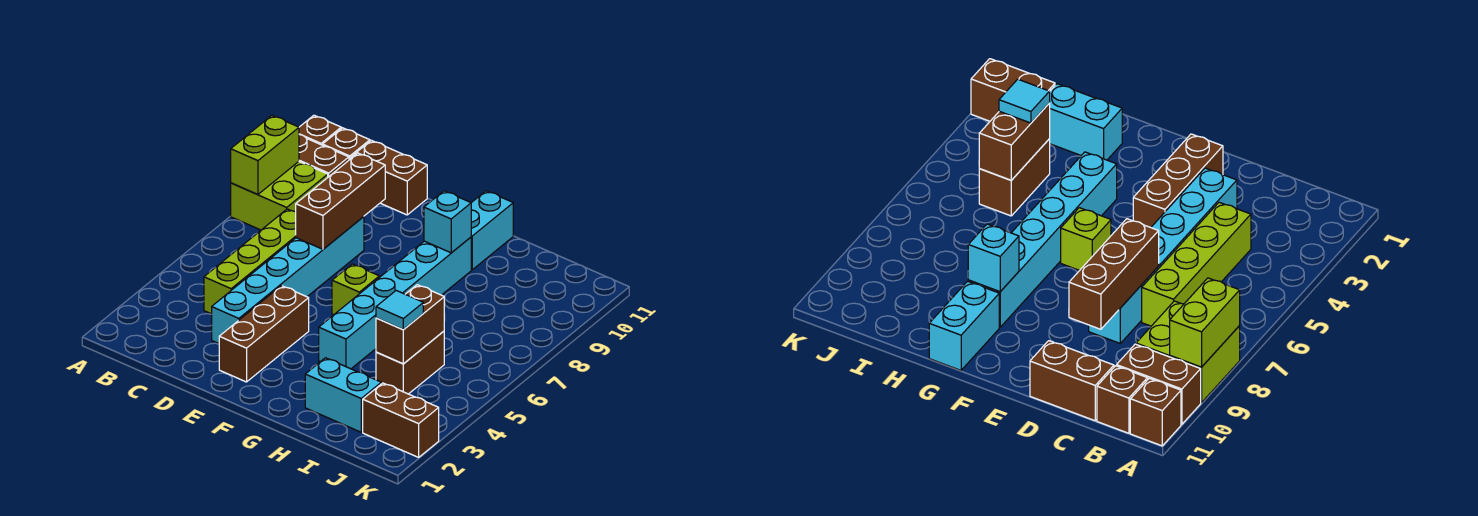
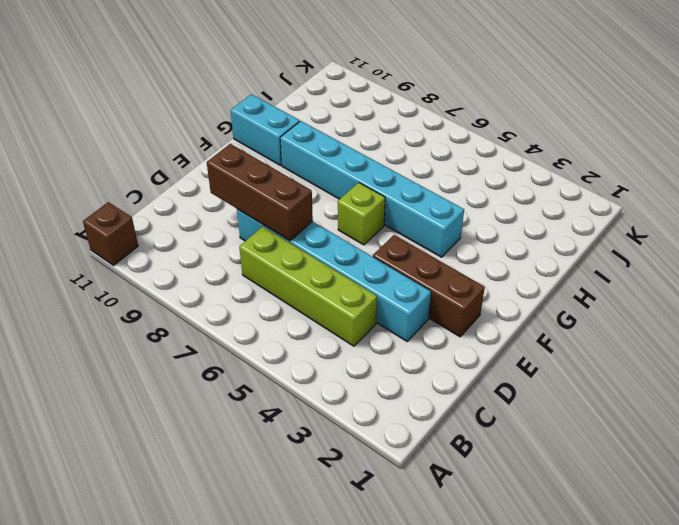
none -> lime brick A8:B9 level 1
none -> brown brick A10:B10 level 1
none -> brown brick B11 level 1

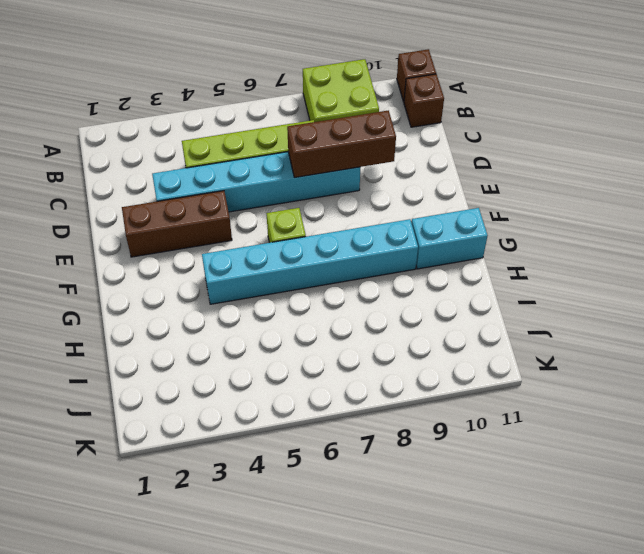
none -> brown brick A10:B10 level 1
none -> brown brick C11:D11 level 1
none -> cyan brick H2:I2 level 1

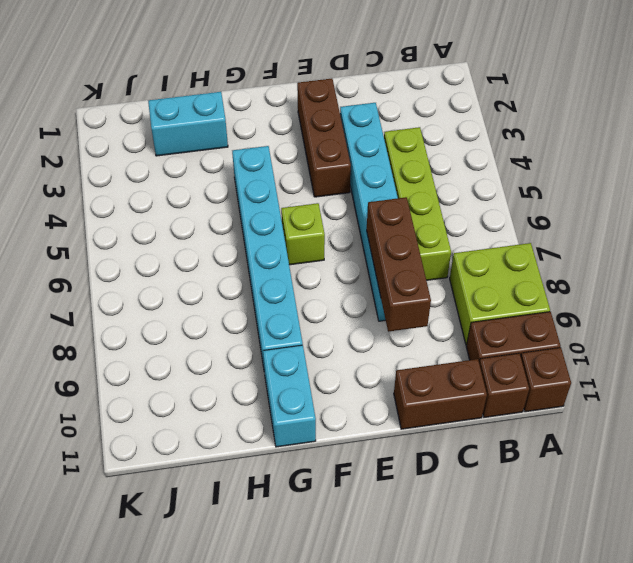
none -> brown brick I4:I5 level 1
none -> brown brick J2:K2 level 1
none -> lime brick A8:A9 level 2

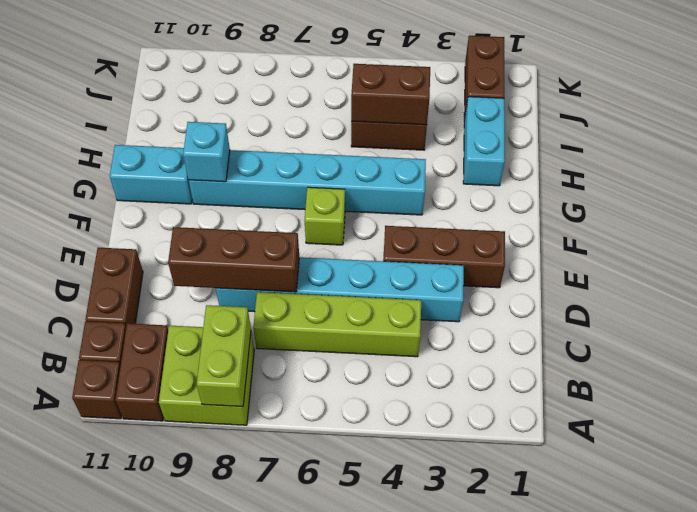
lime brick A8:B8 level 2 -> lime brick A8:A9 level 2
none -> cyan tile I4 level 3

